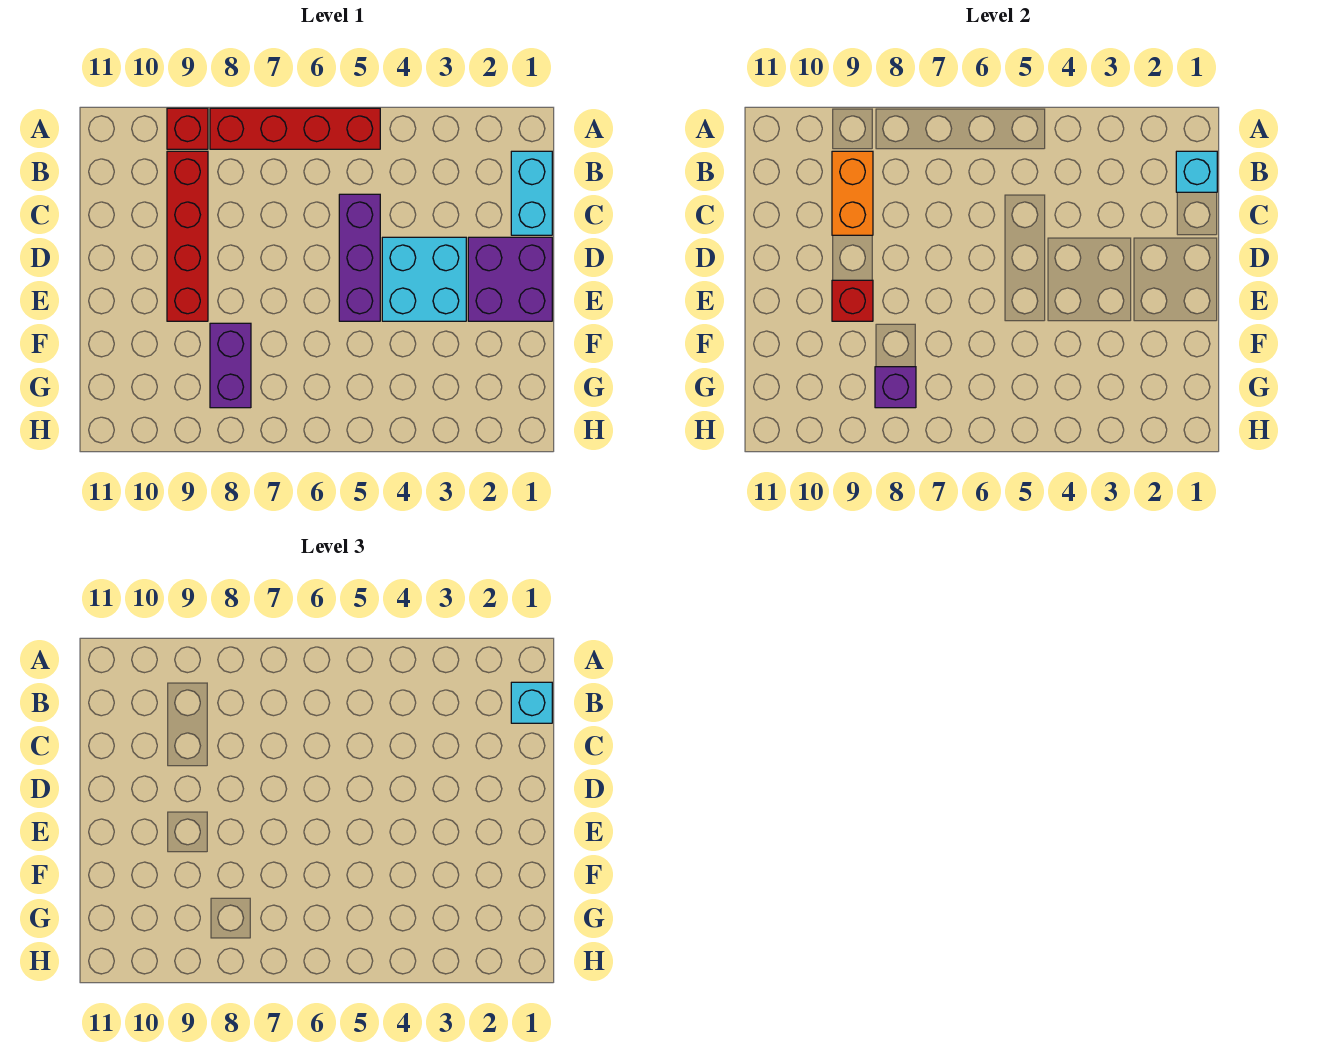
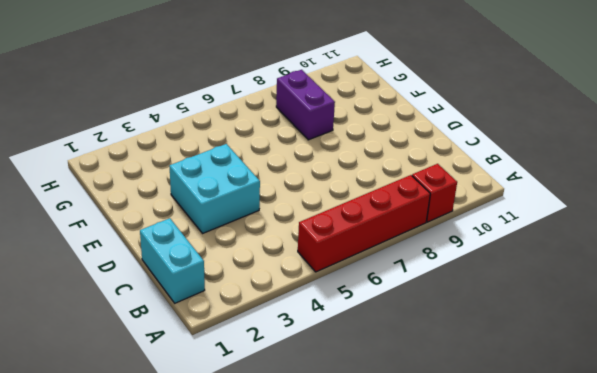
none -> red brick B9:E9 level 1
none -> purple brick C5:E5 level 1
none -> purple brick D1:E2 level 1

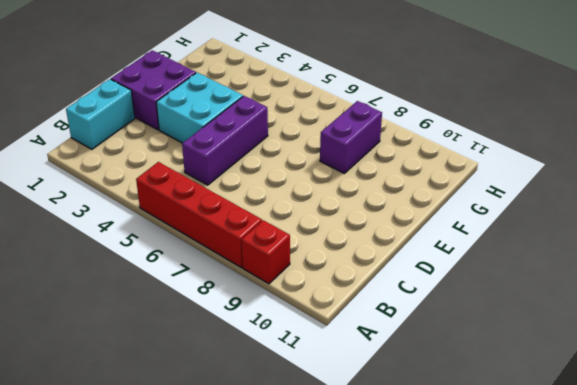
none -> red brick B9:E9 level 1
none -> cyan brick B1 level 2
none -> orange brick B9:C9 level 2

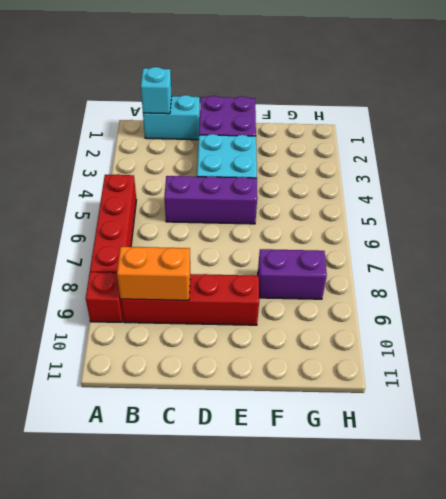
none -> red brick E9 level 2
none -> purple brick G8 level 2
none -> cyan brick B1 level 3

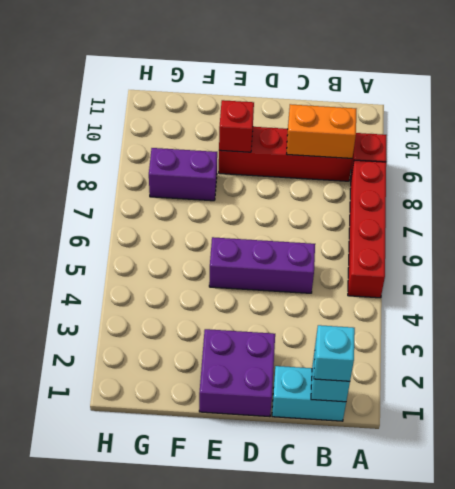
none -> cyan brick D3:E4 level 1
none -> purple brick G8 level 2

